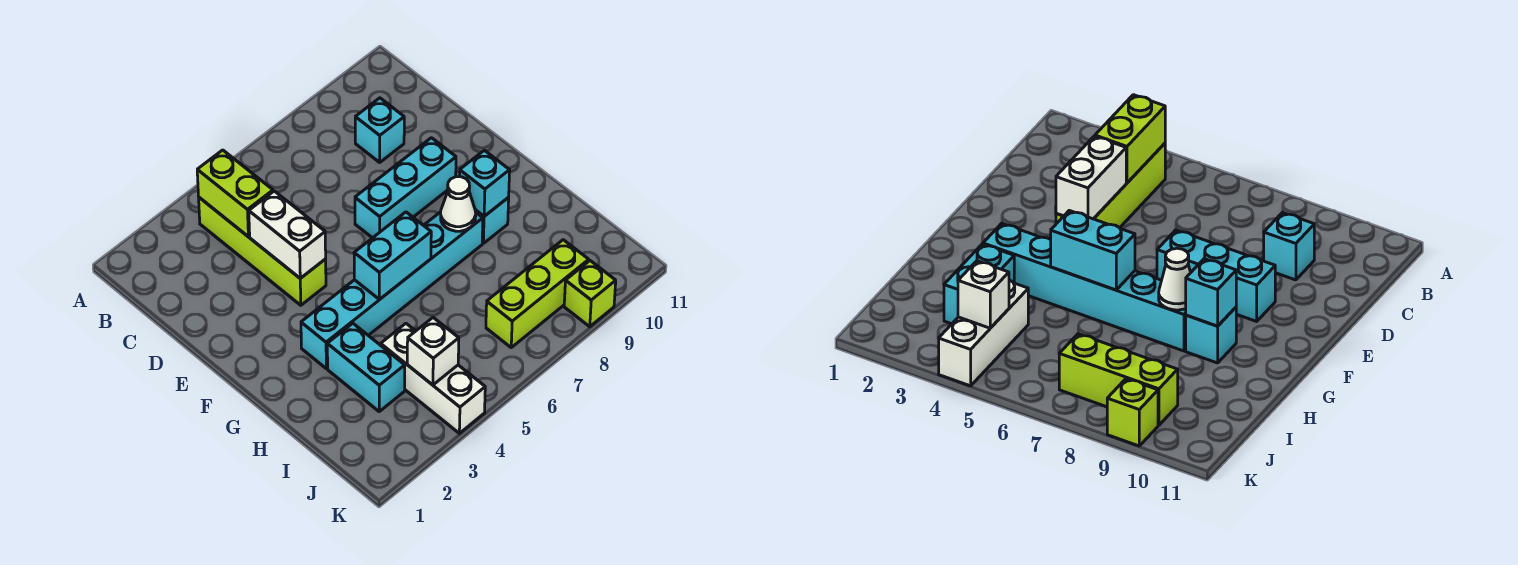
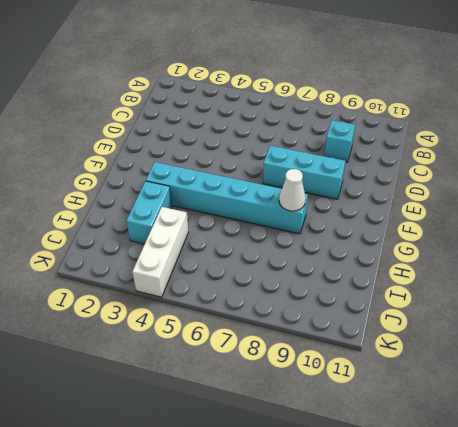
none -> lime brick B4:E4 level 1
none -> cyan brick G9 level 1
none -> lime brick J7:J9 level 1

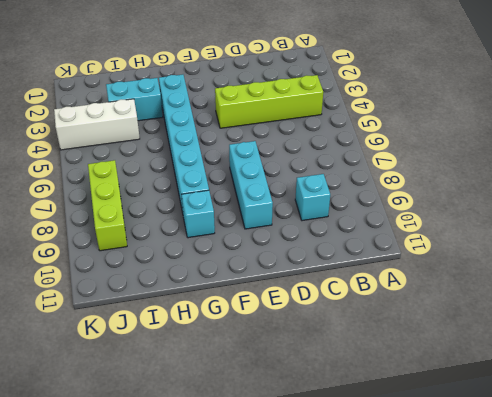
none -> lime brick K9 level 1
none -> lime brick B4:C4 level 2
none -> white brick D4:E4 level 2

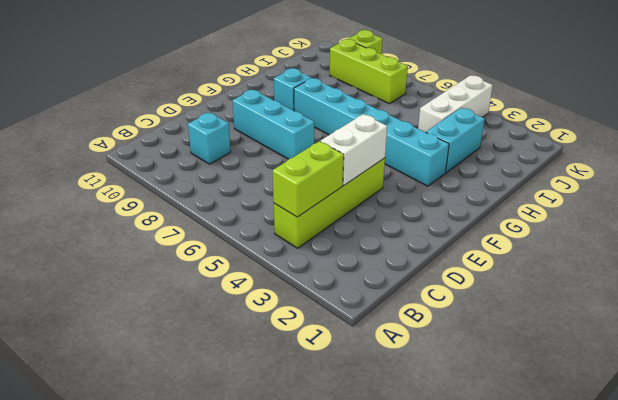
none -> cyan brick G5:G6 level 2
none -> white cone G8 level 2
none -> cyan brick G9 level 2

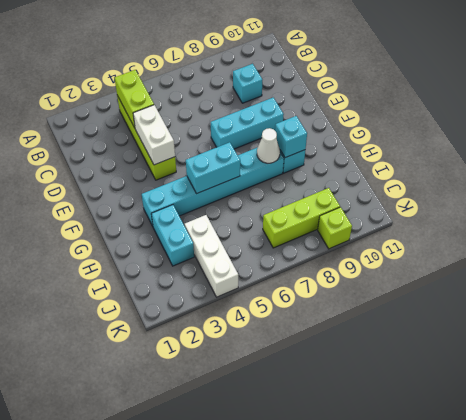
none -> white brick J4 level 2

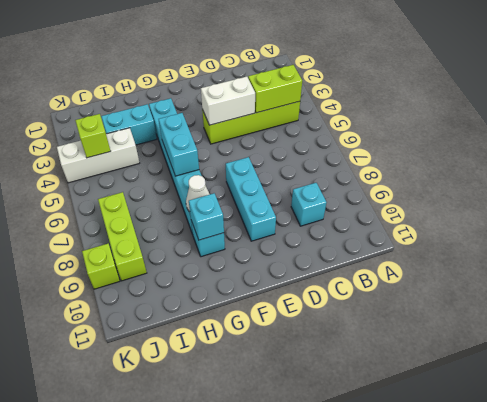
lime brick J4 level 2 -> white brick J4 level 2

